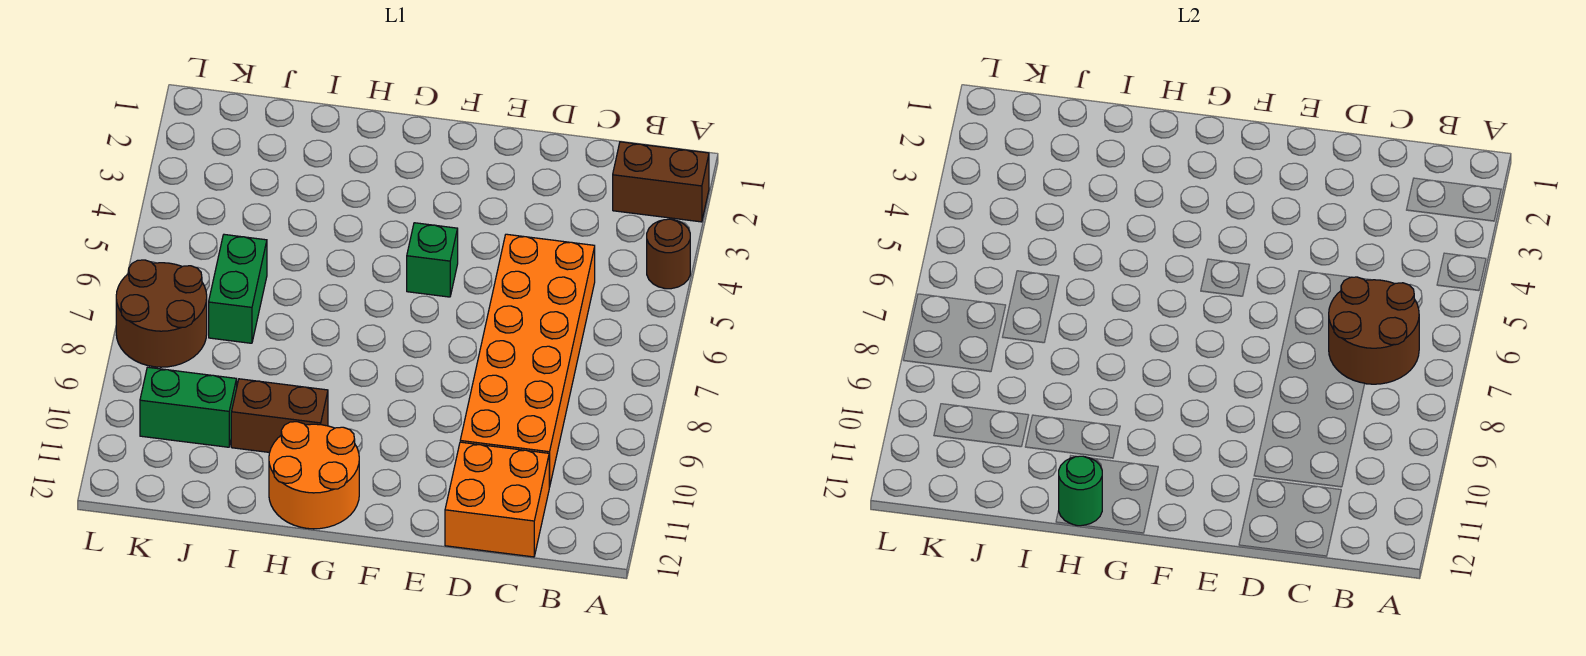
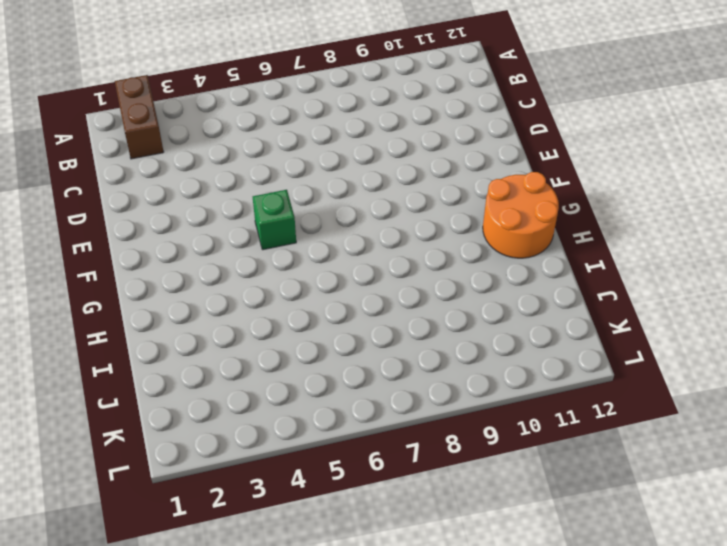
none -> brown round brick A4 level 1
none -> orange brick C5:D10 level 1
none -> orange brick C11:D12 level 1

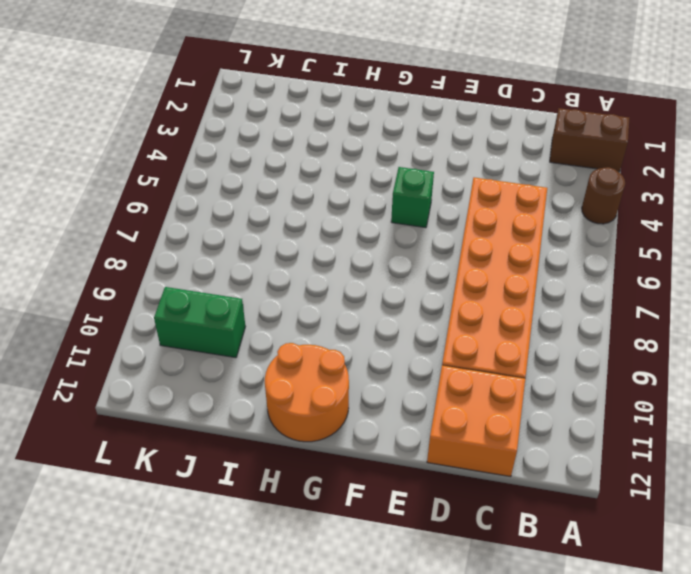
none -> brown brick H10:I10 level 1
none -> green brick J6:J7 level 1
none -> brown round brick K7:L8 level 1

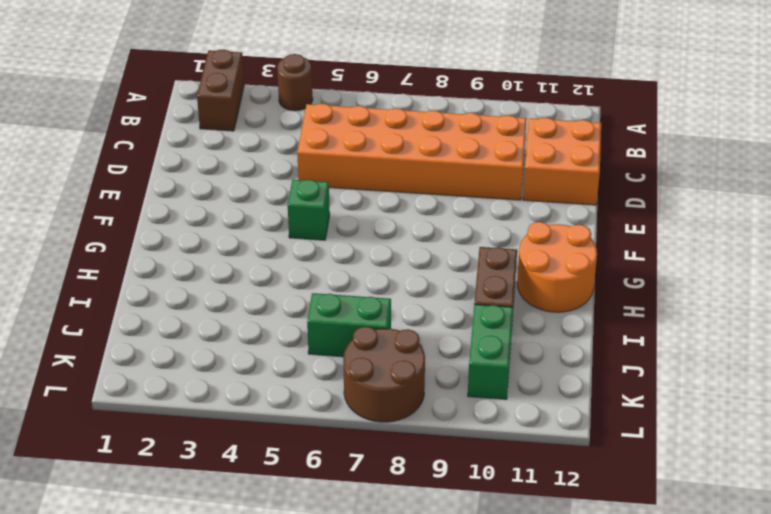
none -> brown round brick B6:C7 level 2
none -> green round brick H12 level 2

